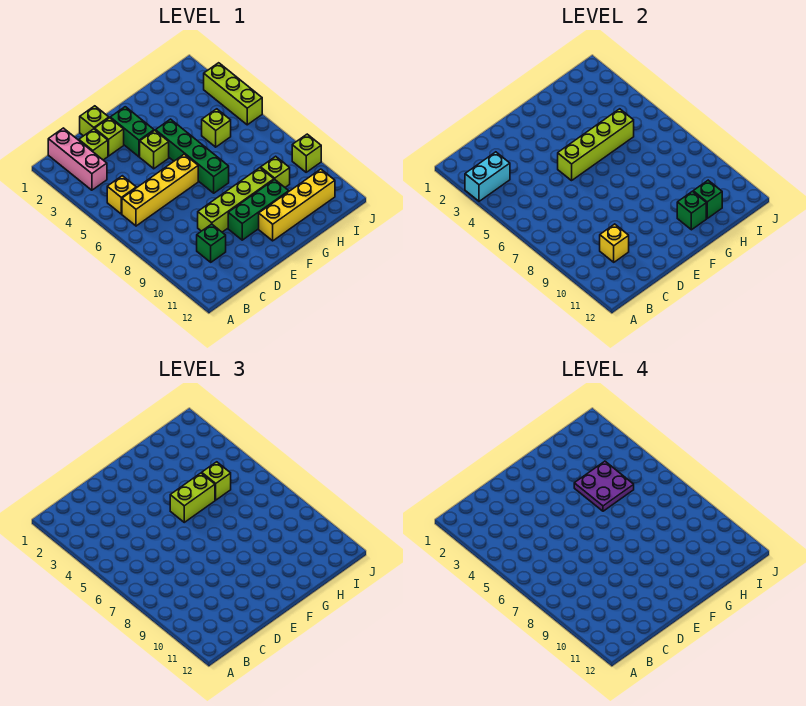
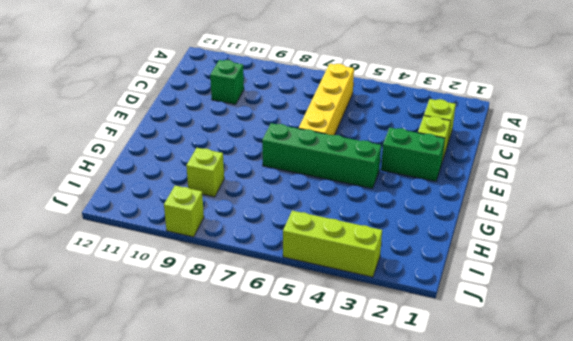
none -> pink brick B1:B3 level 1
none -> yellow brick B5 level 1
none -> lime brick D1 level 1

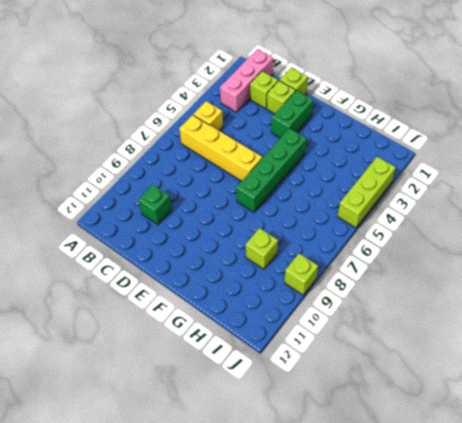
none -> lime brick D9:G9 level 1
none -> lime brick E4 level 1
none -> green brick E10:G10 level 1

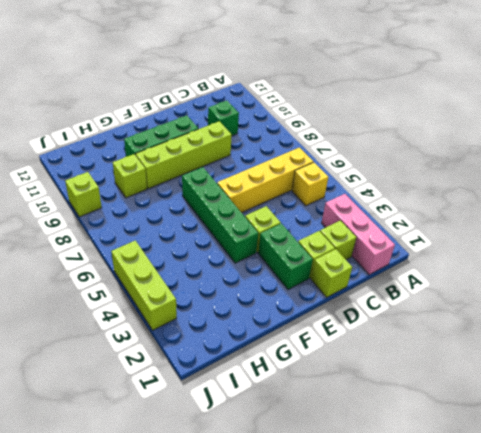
none -> yellow brick F11:I11 level 1
none -> lime brick H5 level 1
none -> cyan brick A3:B3 level 2

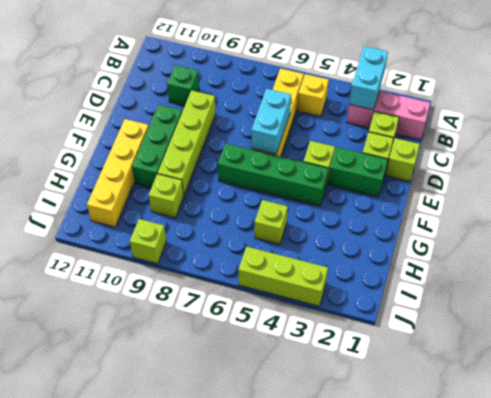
cyan brick D6:E6 level 2 -> none
none -> yellow brick C10 level 2
none -> lime brick E5:H5 level 2
none -> green brick G11 level 2

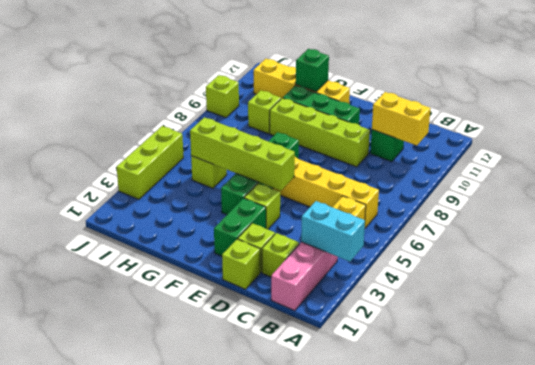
yellow brick B10:C10 level 2 -> yellow brick C10 level 2
none -> green brick H11 level 2
none -> lime brick F5:G5 level 3
none -> lime brick H5 level 3

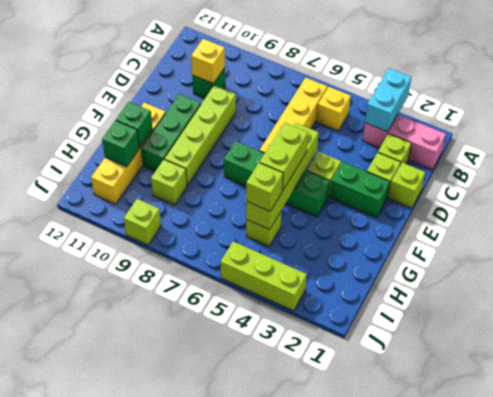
none -> purple plate G4:H5 level 4

